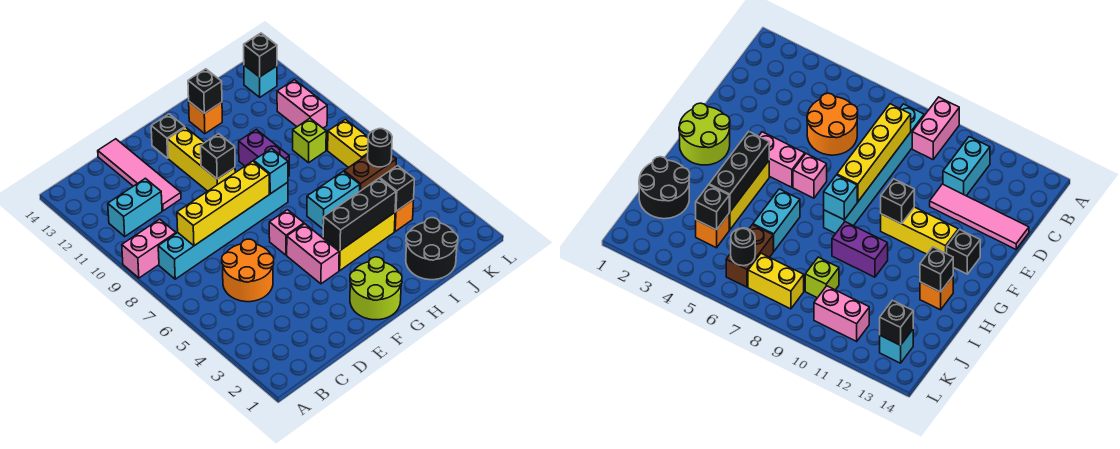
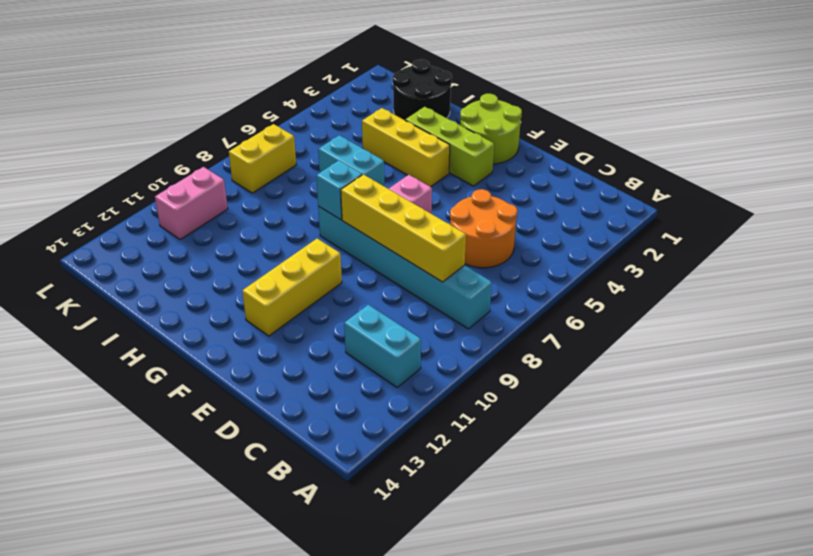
lime brick F3:H3 level 1 -> none
none -> pink brick A9:B9 level 1
none -> pink tile D11:D14 level 1
none -> pink brick F4:F5 level 1

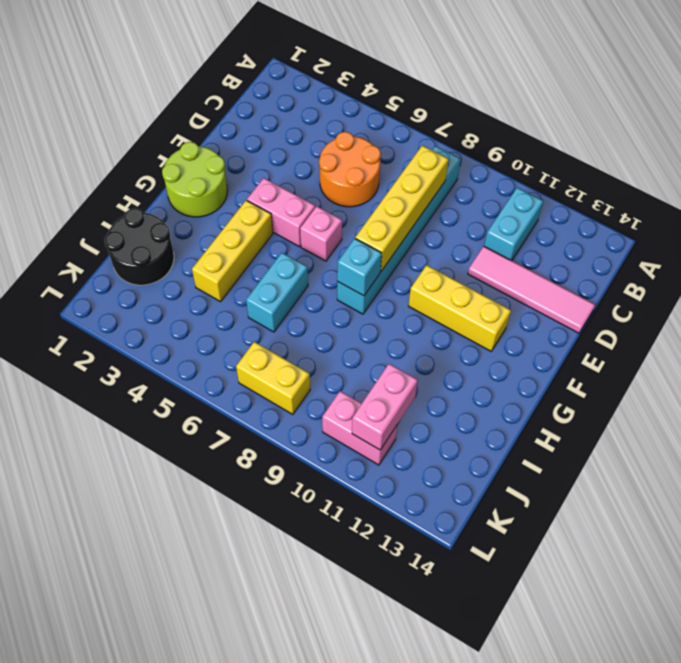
pink brick J11:K11 level 2 -> pink brick A9:B9 level 1
none -> black brick F13 level 1
none -> purple brick H9:H10 level 1
none -> orange brick H13 level 1

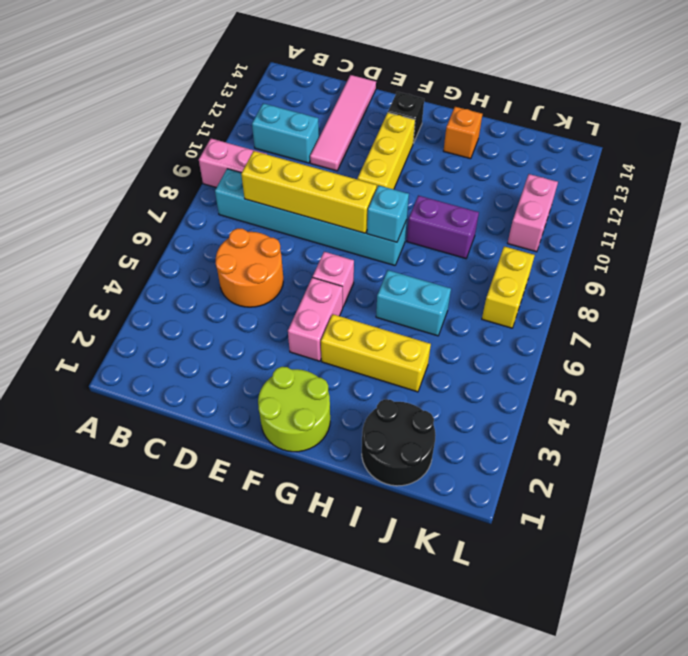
purple brick H9:I9 level 1 -> purple brick H9:H10 level 1
none -> orange brick J4 level 1
none -> brown brick J6:K6 level 1
none -> lime brick J9 level 1

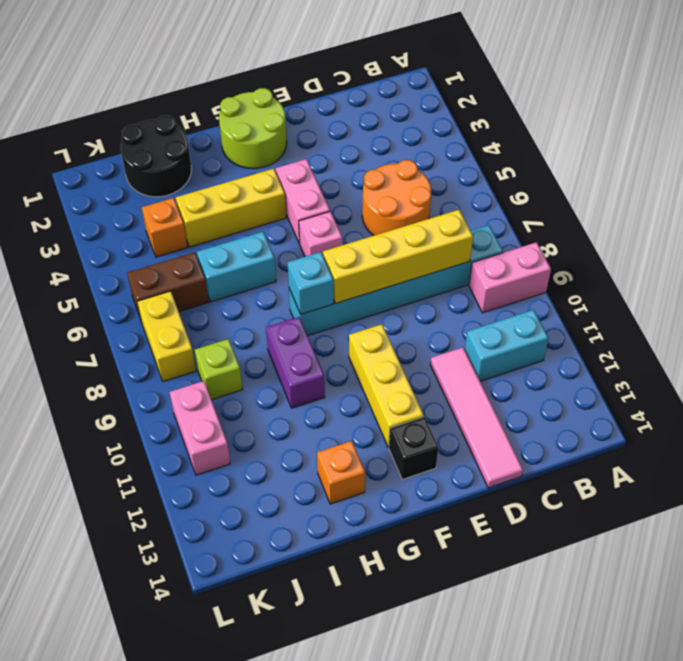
none -> cyan brick K13 level 1
none -> black brick F10 level 2
none -> black brick G4:I4 level 2

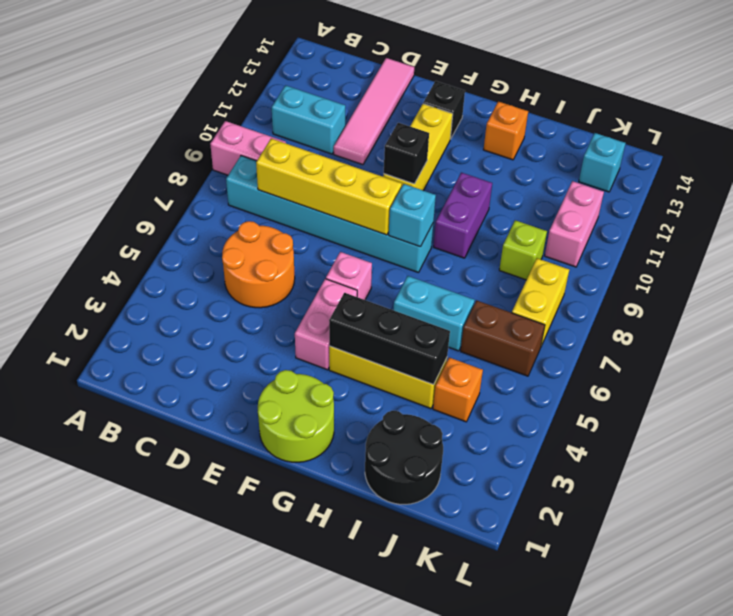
none -> black brick H13 level 2
none -> black brick J4 level 2
none -> black round brick K6 level 2

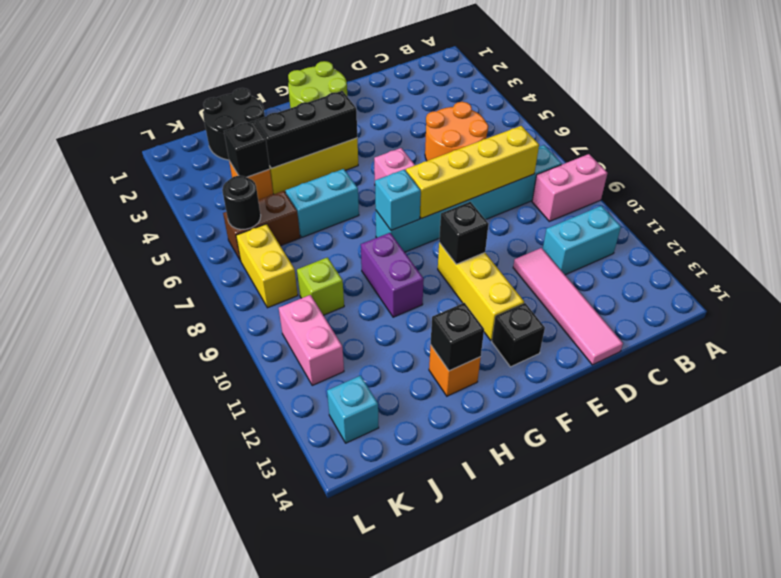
none -> pink brick F4:F5 level 1
none -> black brick K13 level 2

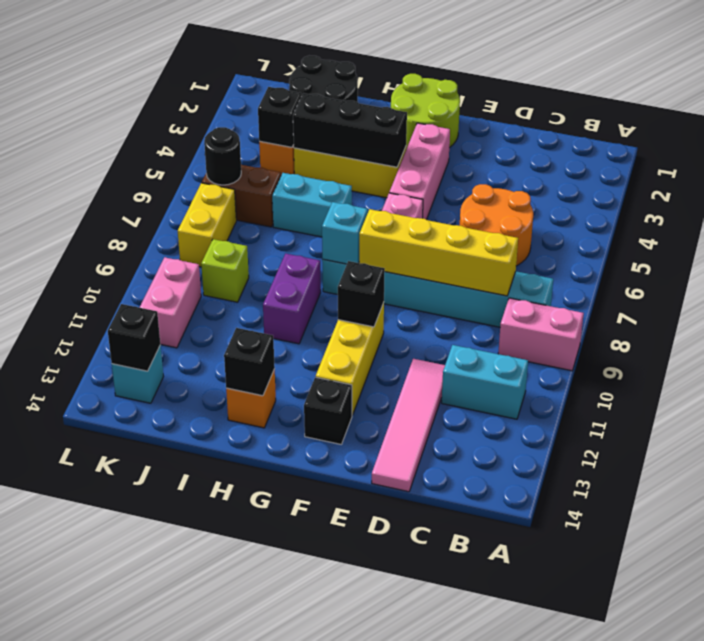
pink brick F3:F5 level 1 -> pink brick F4:F5 level 1

